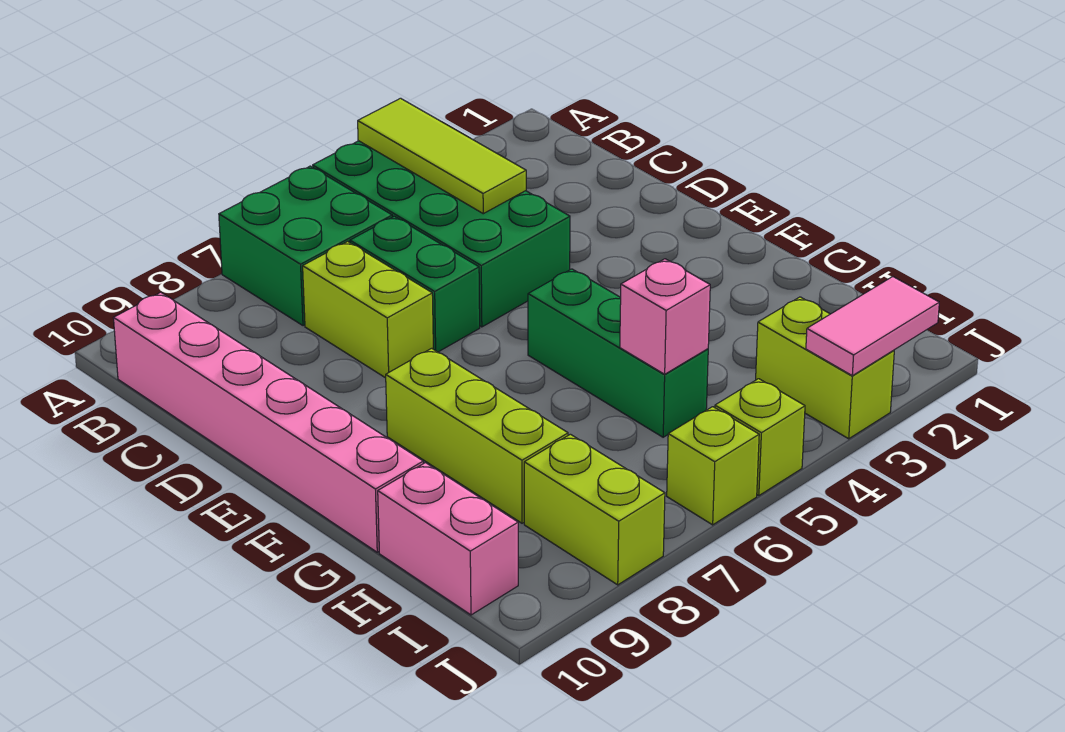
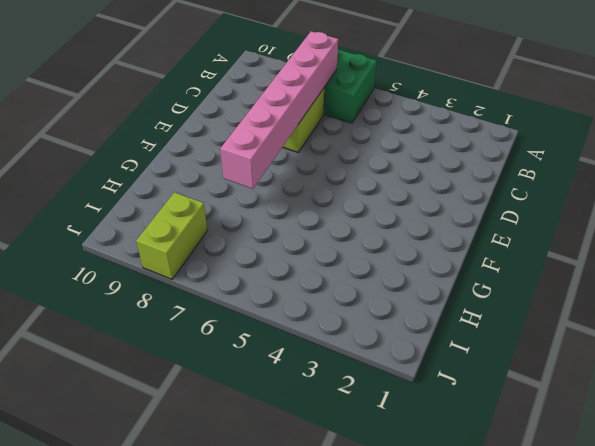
pink brick B7:G7 level 2 -> pink brick B10:G10 level 1
none -> green brick A4:D5 level 1
none -> green brick C6:D6 level 1
none -> green brick F5:H5 level 1

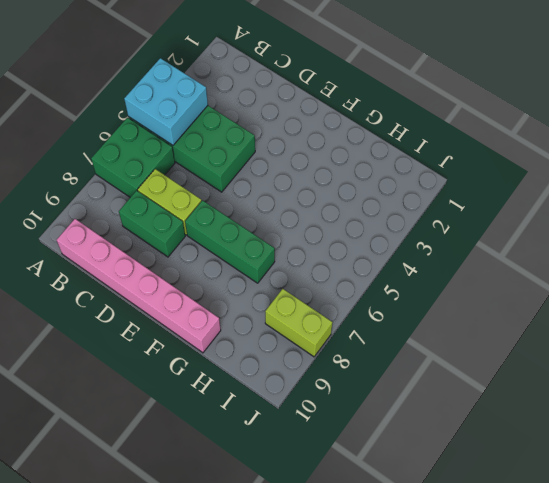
cyan brick A4:B5 level 2 -> lime tile A4:C4 level 2
green brick C8:D8 level 1 -> green brick C6:D6 level 1
green brick E7:G7 level 1 -> green brick F5:H5 level 1
none -> lime brick F8:H8 level 1
none -> pink brick H10:I10 level 1
none -> lime brick I3:J3 level 1

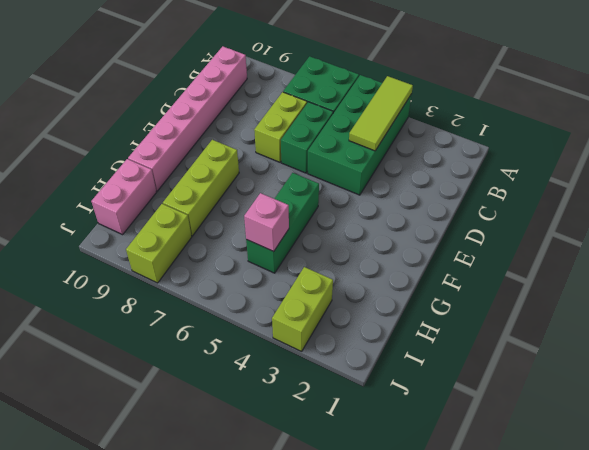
none -> lime brick J5 level 1
none -> lime brick J6 level 1
none -> pink tile J2:J3 level 2

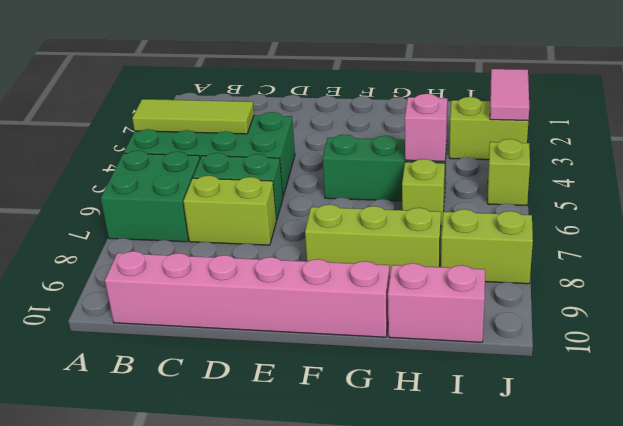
lime brick H6 level 1 -> lime brick J6 level 1

